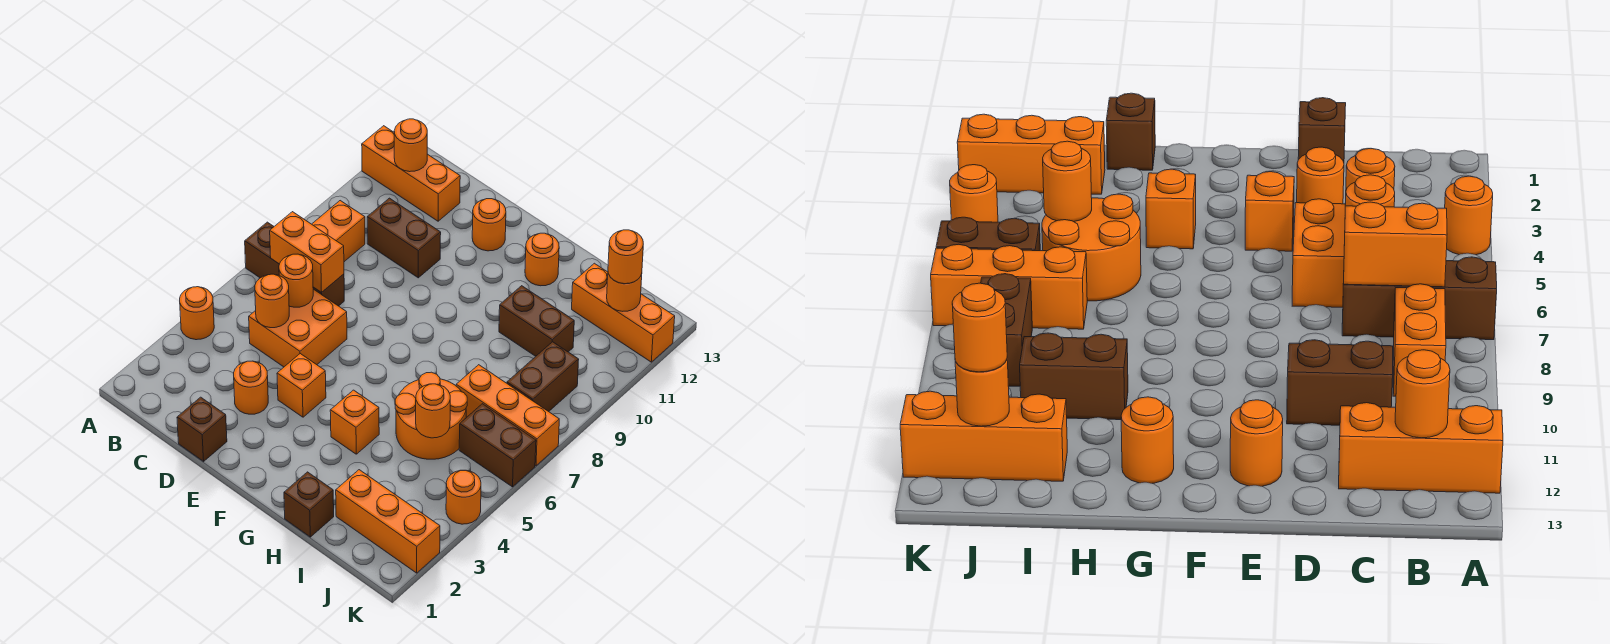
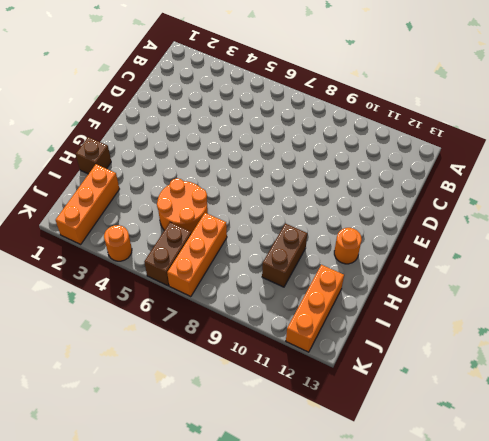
none -> orange round brick A4 level 1
none -> brown brick A7:C7 level 1
none -> orange brick A12:C12 level 1

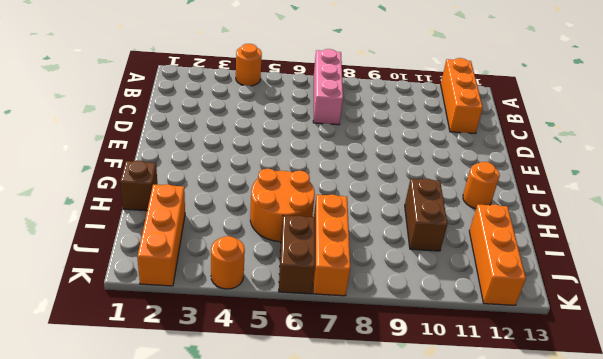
pink brick A7:C7 level 1 -> brown brick A7:C7 level 1
none -> orange brick B8:B9 level 1
none -> orange brick C5:D6 level 1
none -> brown brick C10:D10 level 1

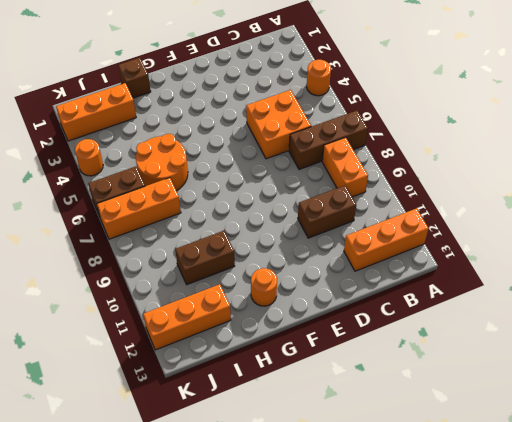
none -> brown brick D1 level 1
none -> orange round brick D3 level 1
none -> orange brick E4 level 1

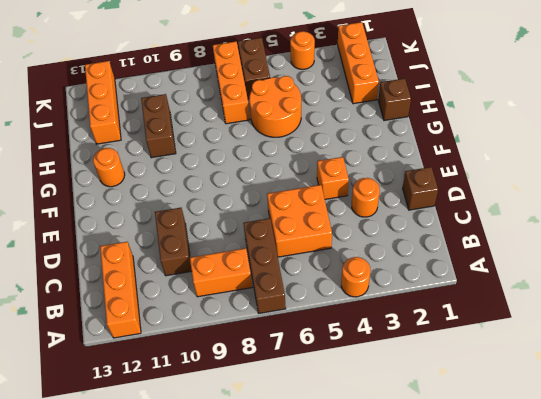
none -> orange round brick E12 level 1
none -> orange brick G4 level 1
none -> brown brick J8:J9 level 1

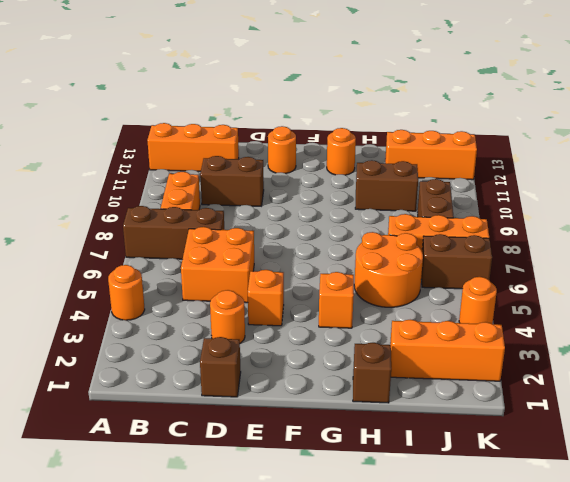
none -> orange brick B7:C7 level 2
none -> orange round brick B12 level 2
none -> orange round brick C5 level 2

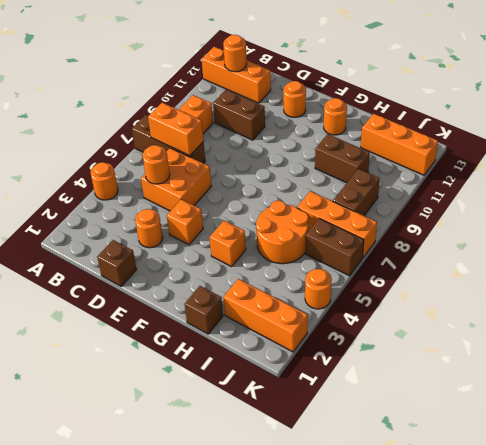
none -> orange round brick C6 level 2
none -> orange round brick I5 level 2
none -> orange round brick J12 level 2

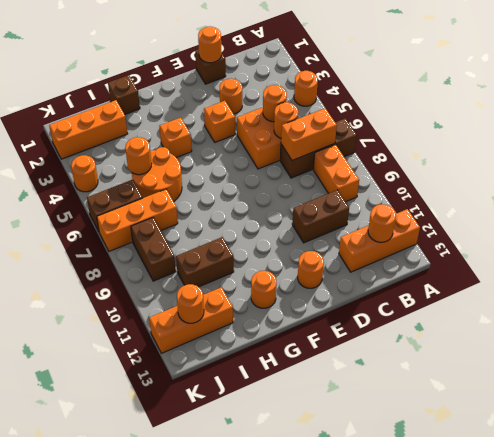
orange round brick D1 level 2 -> orange round brick J12 level 3

